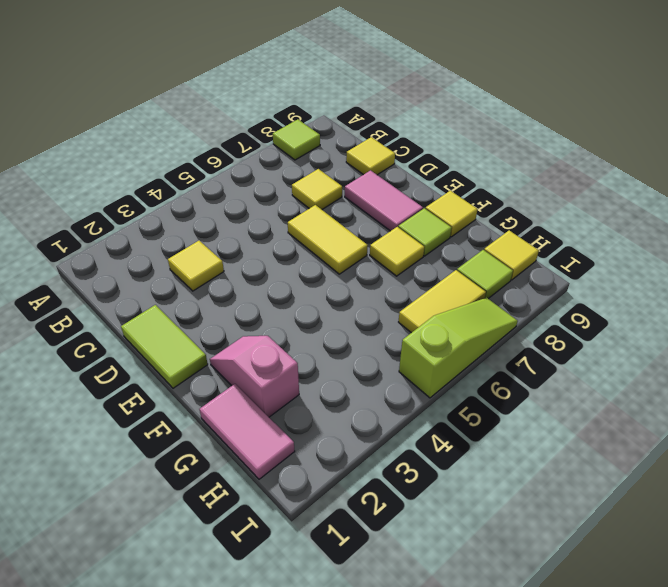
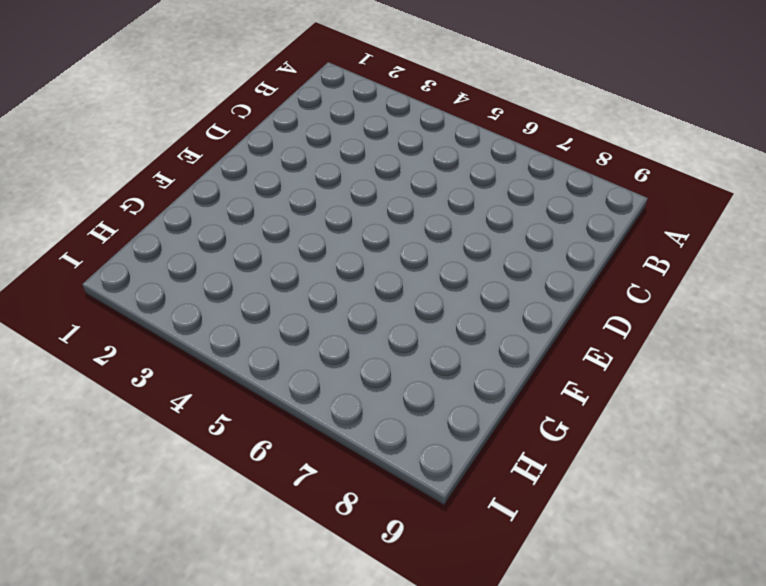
none -> lime tile A8 level 1
none -> yellow tile C3 level 1
none -> yellow tile C7 level 1

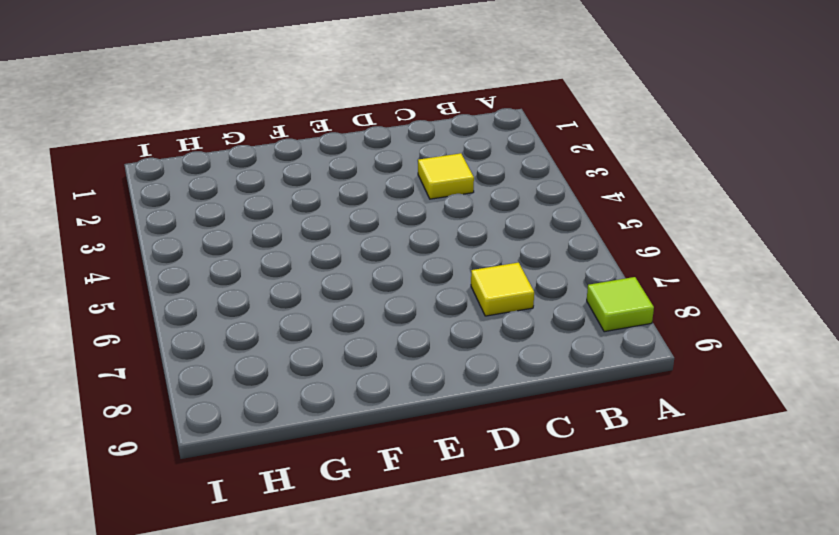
none -> yellow tile C9 level 1
none -> lime tile D1:E1 level 1
none -> yellow tile D6:E6 level 1

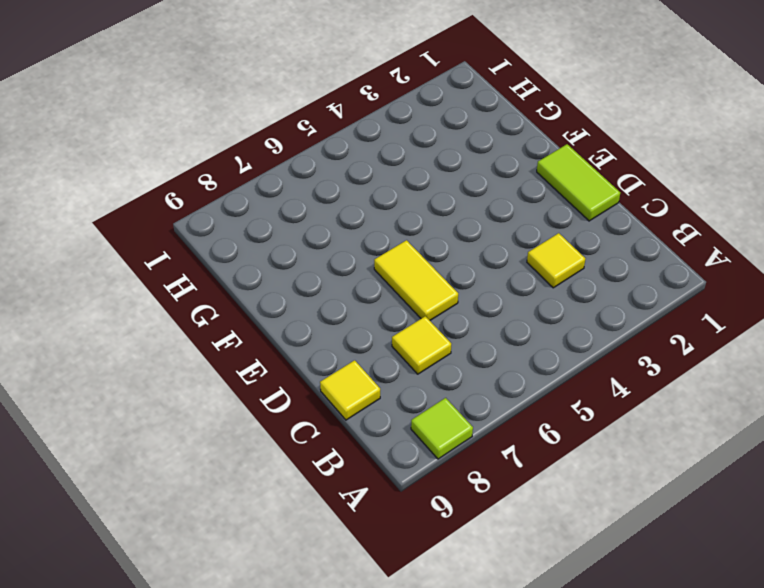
none -> pink tile D8:E8 level 1
none -> pink slope F2:G2 level 1 top G
none -> yellow tile F7 level 1

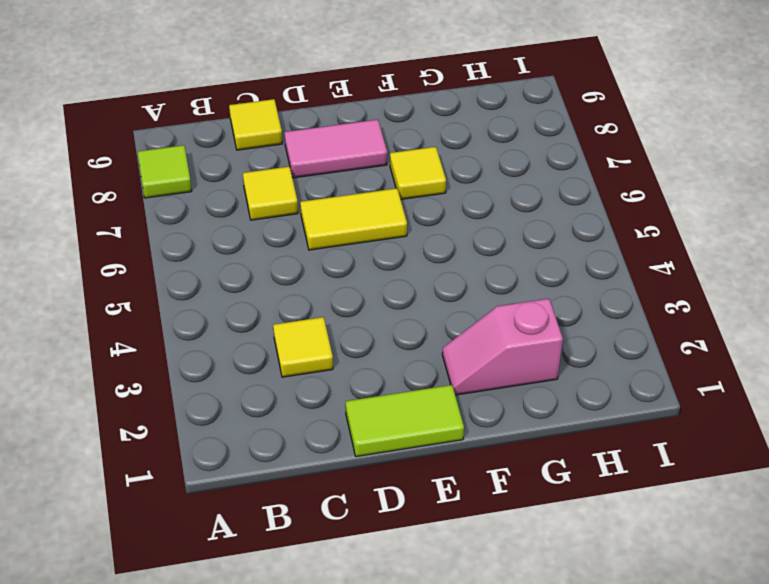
none -> lime tile F8 level 1
none -> yellow tile F9 level 1
none -> pink tile G1:H1 level 1

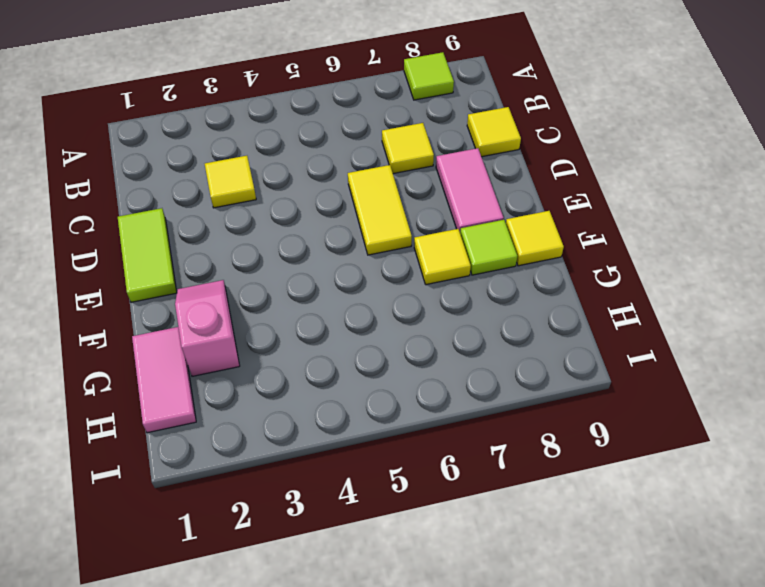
none -> yellow tile H6:H7 level 1
none -> lime tile H8 level 1
none -> yellow tile H9 level 1

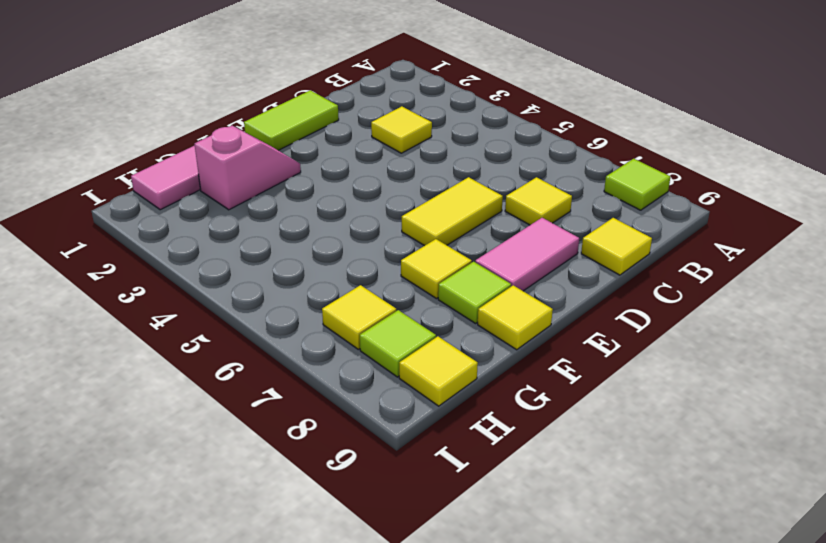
yellow tile H7 level 1 -> yellow tile H6:H7 level 1
none -> lime slope I5:I7 level 1 top 5

